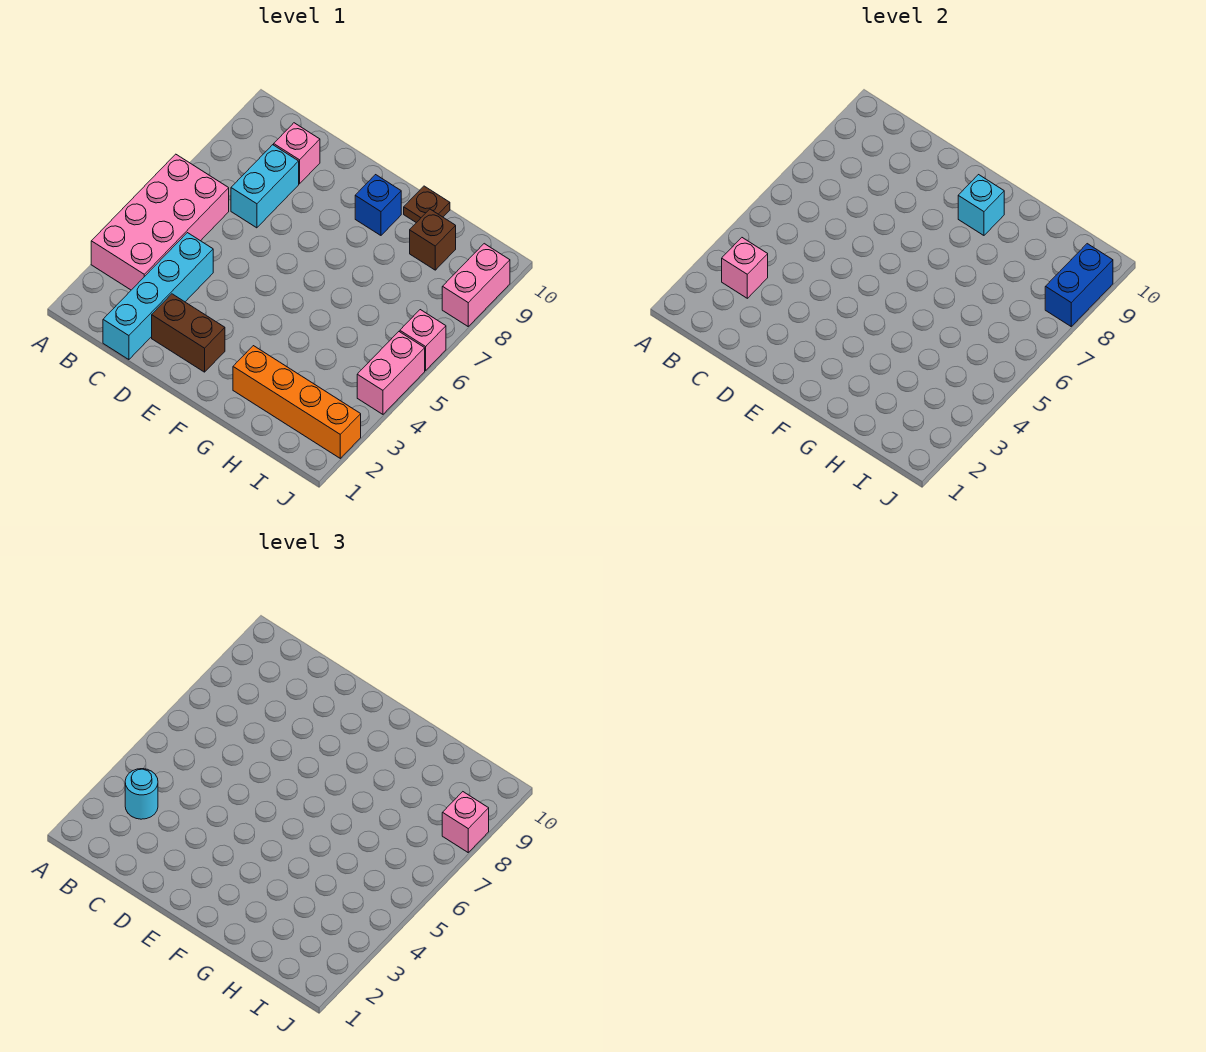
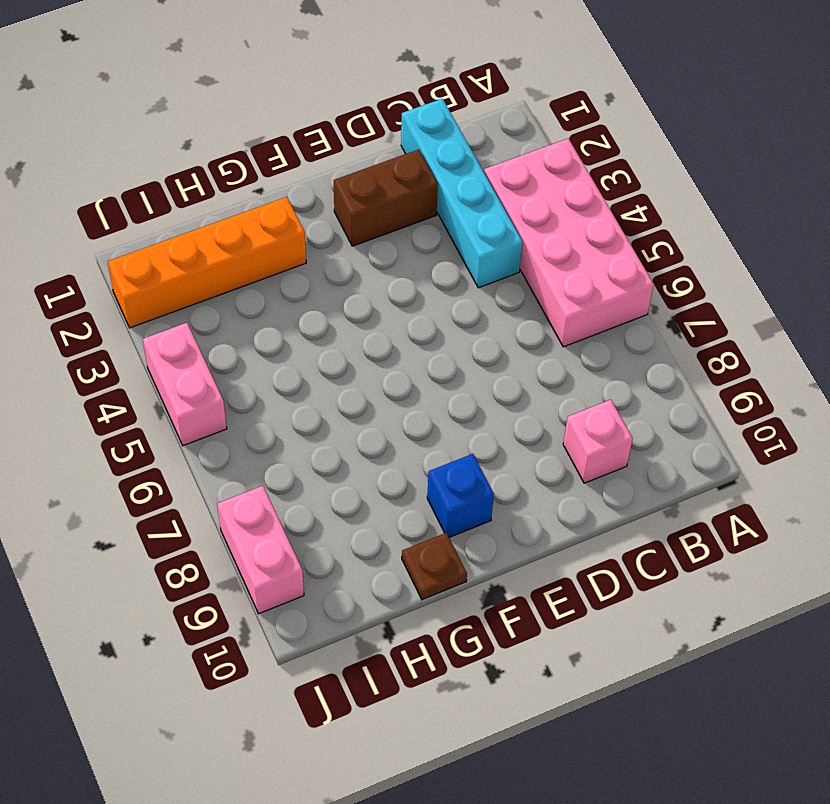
none -> cyan brick C7:C8 level 1
none -> brown brick H9 level 1
none -> pink brick J6 level 1

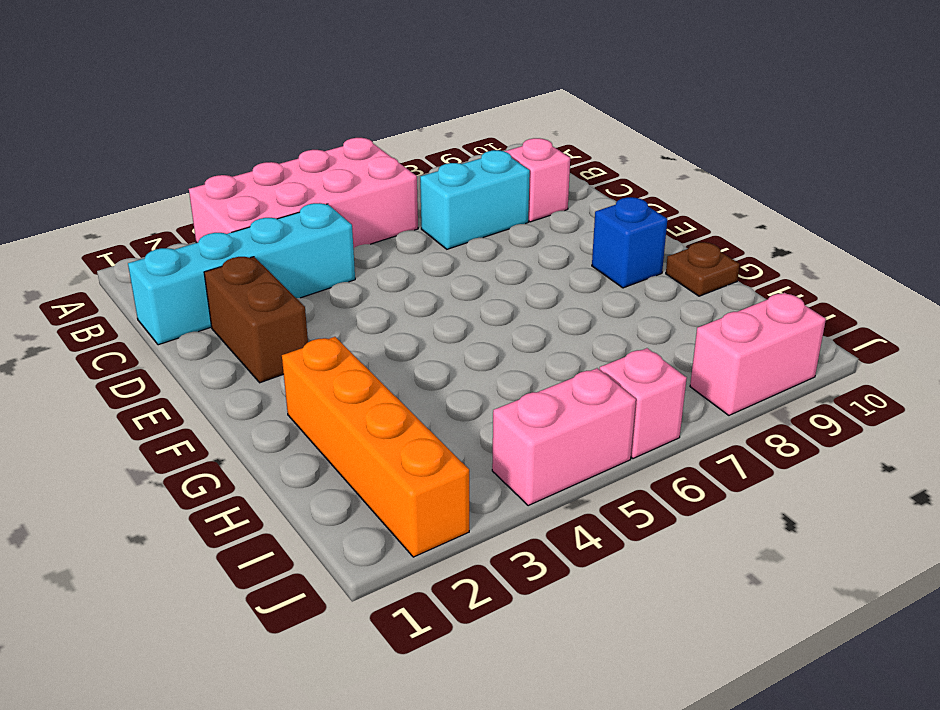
none -> brown brick H9 level 1
none -> pink brick B3 level 2
none -> cyan brick F9 level 2

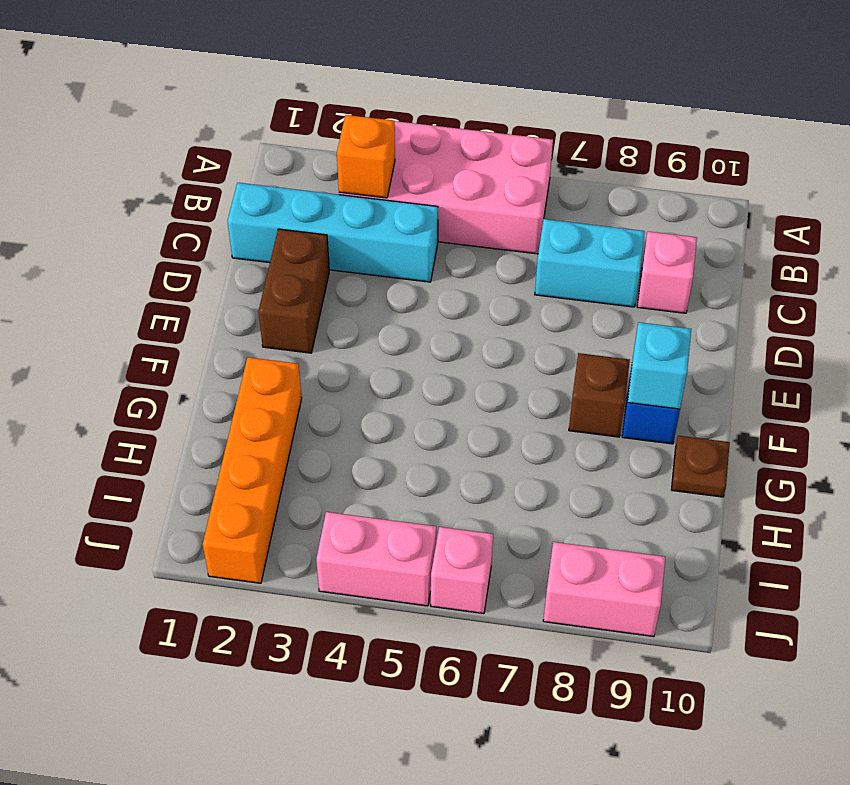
orange brick B3 level 2 -> pink brick B3 level 2
brown brick F8 level 1 -> brown brick H9 level 1
none -> blue brick J8:J9 level 2
none -> cyan round brick B3 level 3
none -> pink brick J8 level 3

